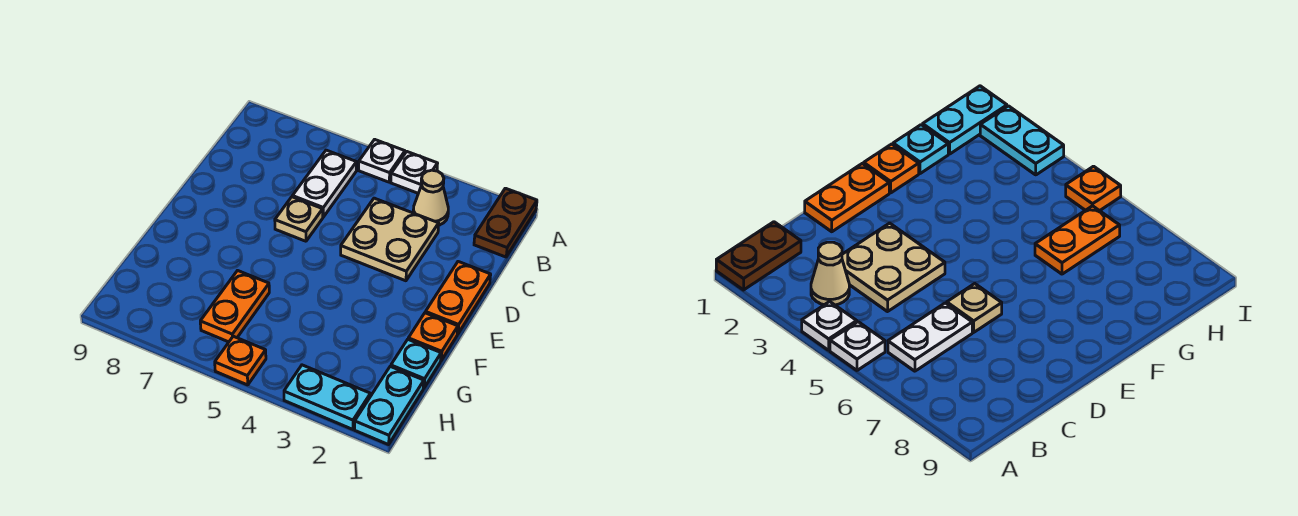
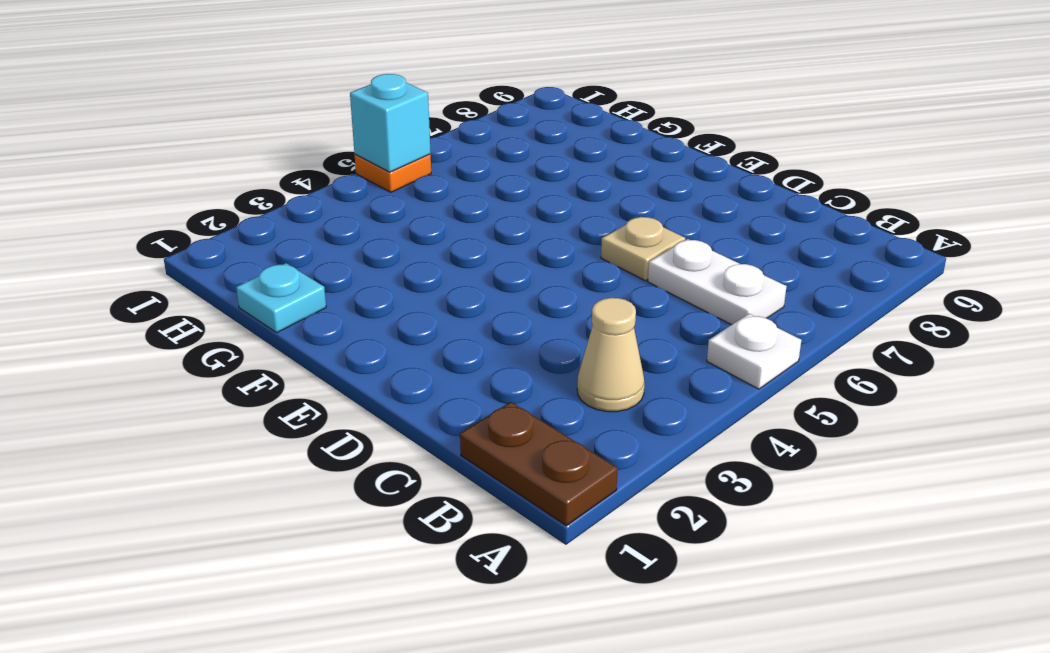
cyan brick I5 level 2 -> none
none -> white plate A4 level 1
none -> tan plate C3:D4 level 1
none -> orange plate D1:E1 level 1

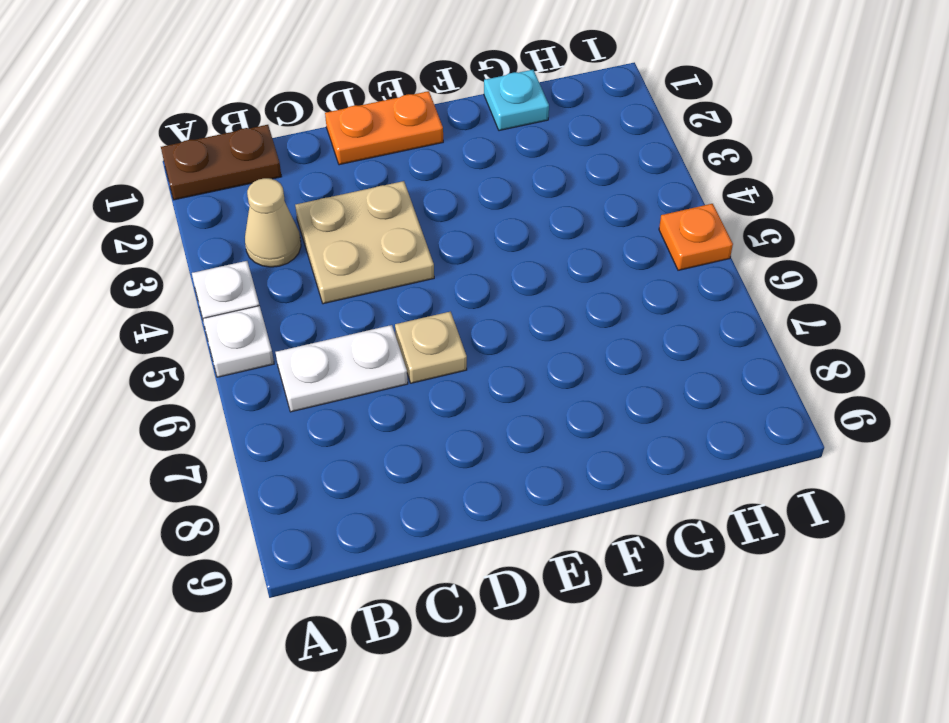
none -> orange plate F1 level 1
none -> orange plate G6:H6 level 1
none -> cyan plate H1:I1 level 1

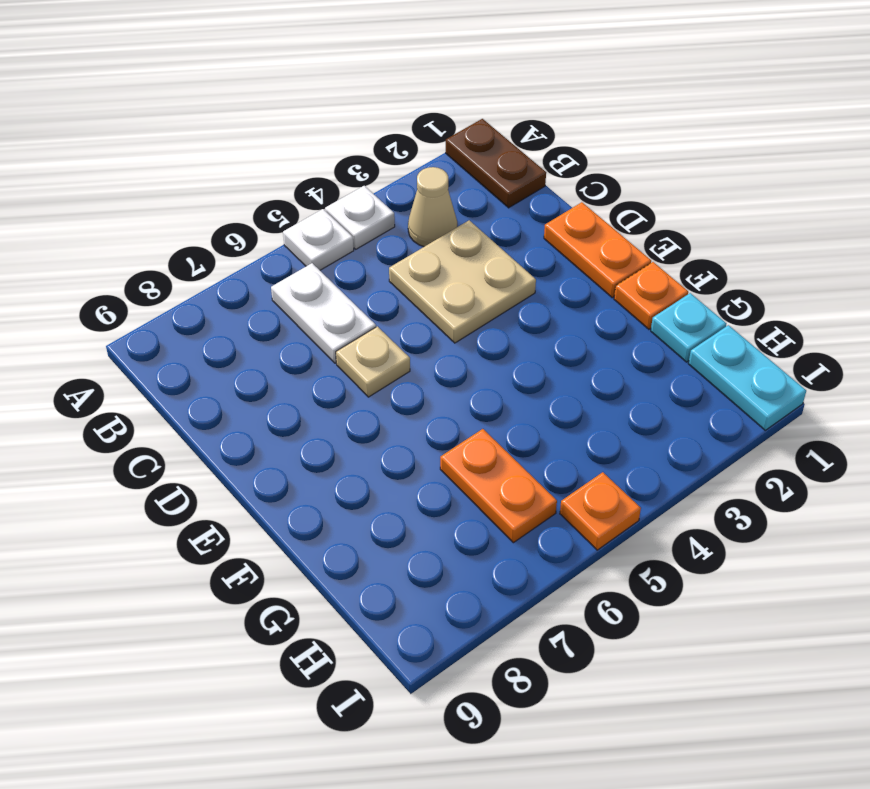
none -> cyan plate I2:I3 level 1

